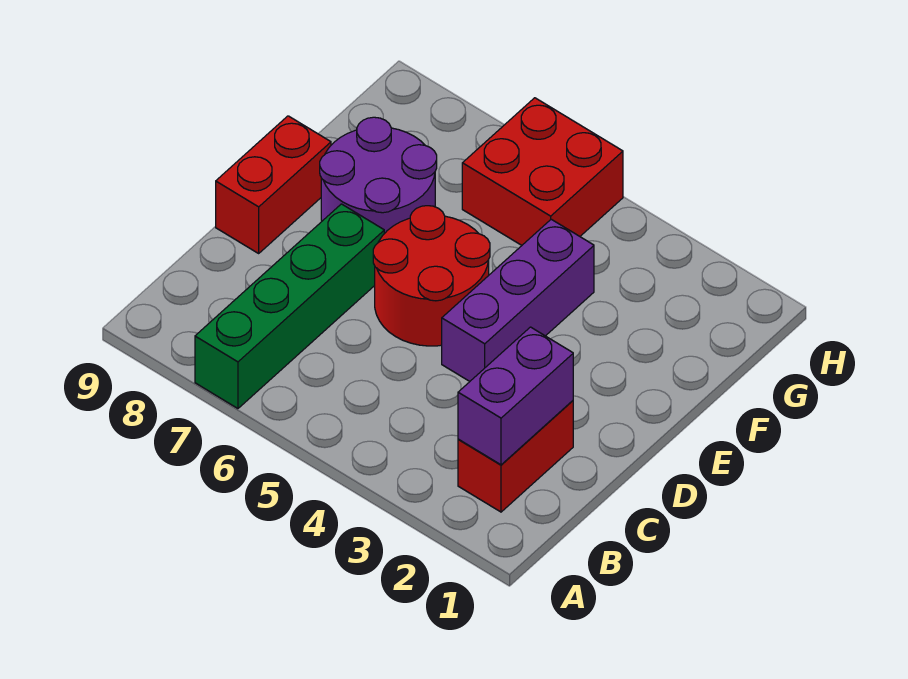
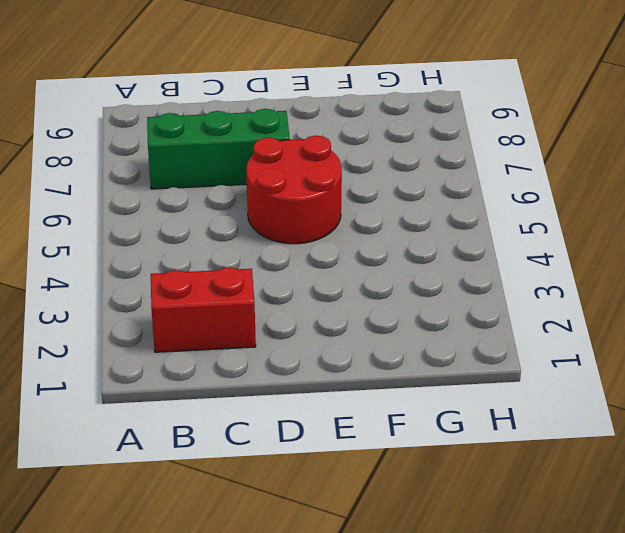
green brick B7:D7 level 1 -> green brick A7:D7 level 1
none -> purple brick D4:F4 level 1
none -> red brick D9:E9 level 1

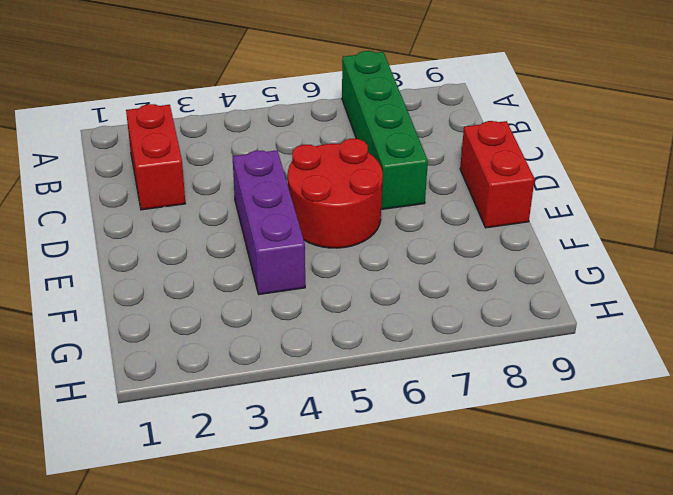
none -> purple round brick E7:F8 level 1
none -> red brick G5:H6 level 1

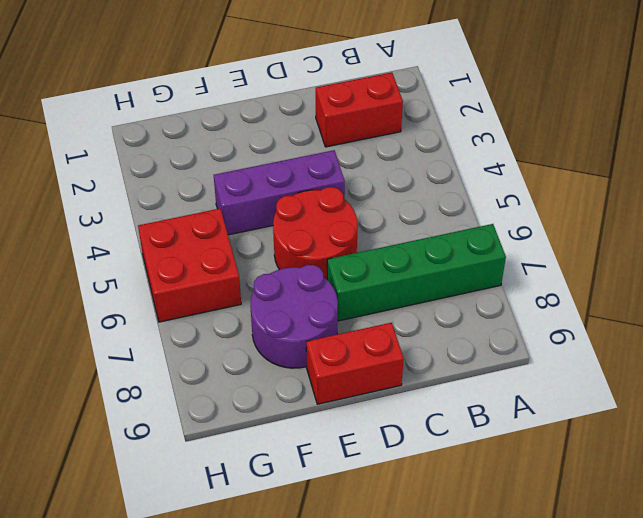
none -> purple brick B2:C2 level 2

